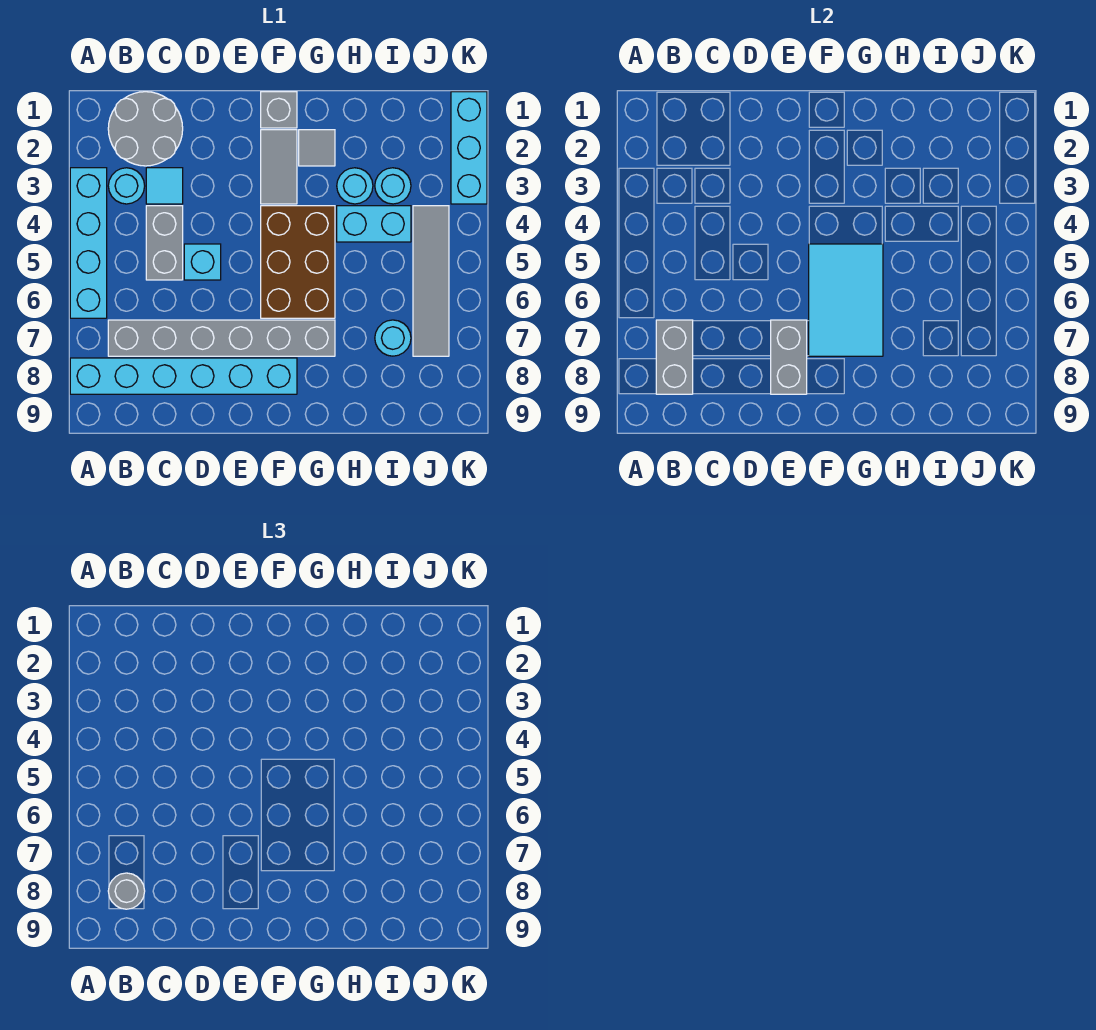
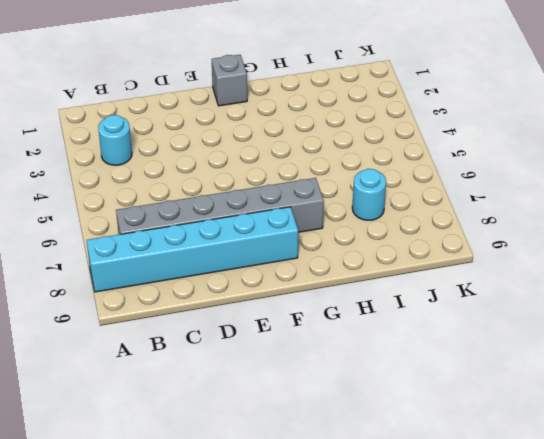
none -> cyan brick A3:A6 level 1
none -> grey round brick B1:C2 level 1
none -> cyan tile C3 level 1

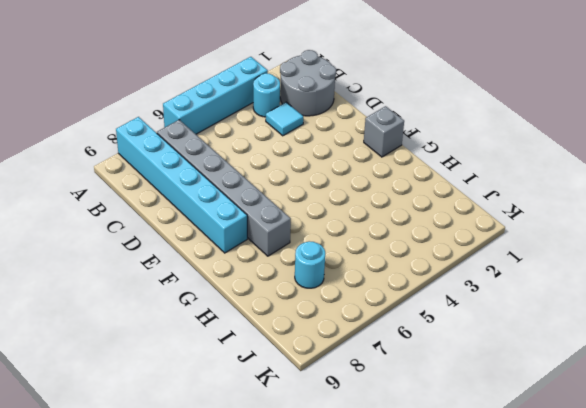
none -> grey brick C4:C5 level 1
none -> cyan brick D5 level 1
none -> grey tile F2:F3 level 1

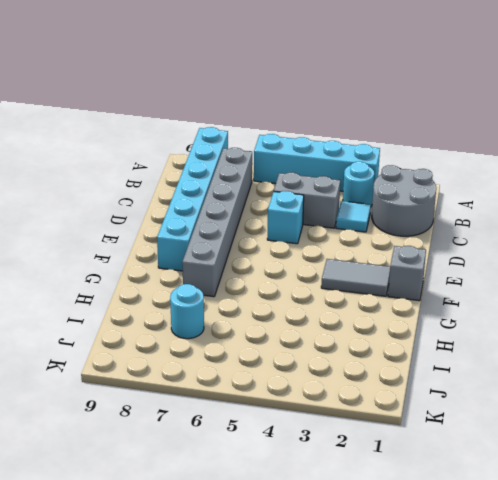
none -> brown brick F4:G6 level 1
none -> grey tile G2 level 1
none -> cyan round brick H3 level 1

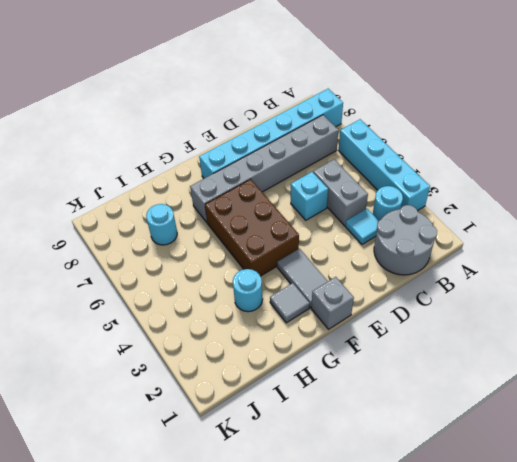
none -> cyan brick H4:I4 level 1
none -> cyan round brick I3 level 1
none -> grey tile J4:J7 level 1

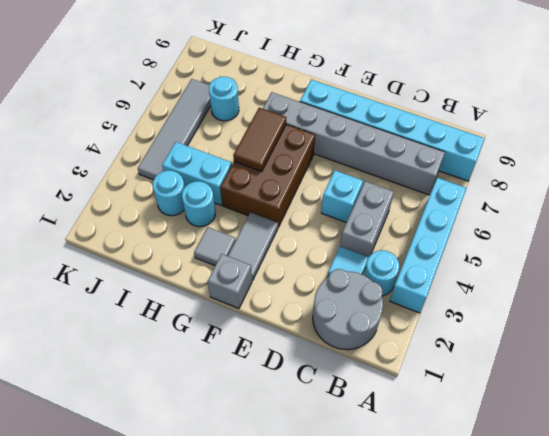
brown tile G5:G6 level 2 -> cyan tile F5:G7 level 2
none -> cyan brick K1:K3 level 1
none -> grey brick B7:B8 level 2
none -> grey brick E7:E8 level 2

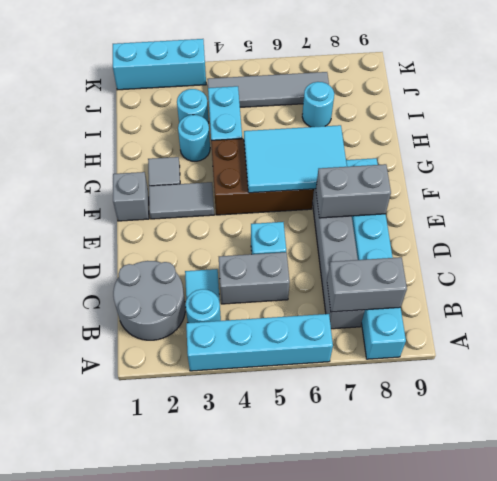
none -> grey round brick B8 level 3

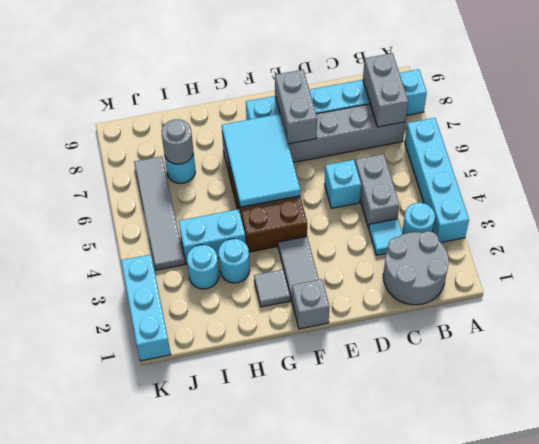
grey round brick I7 level 2 -> grey round brick B8 level 3

